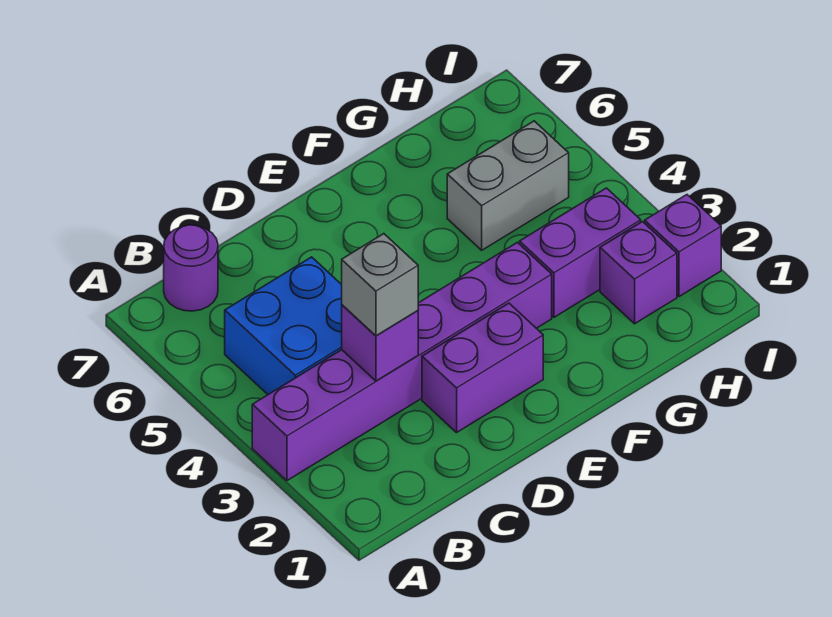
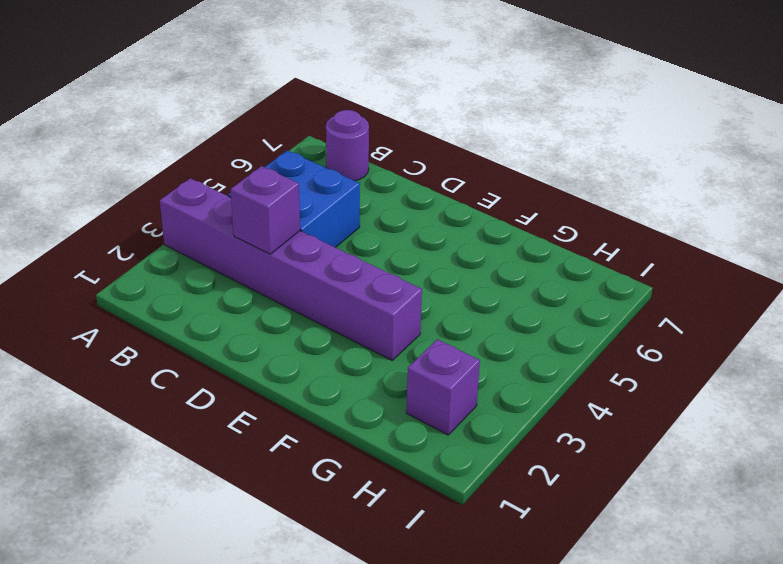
none -> purple brick D2:E2 level 1
none -> purple brick G3:H3 level 1

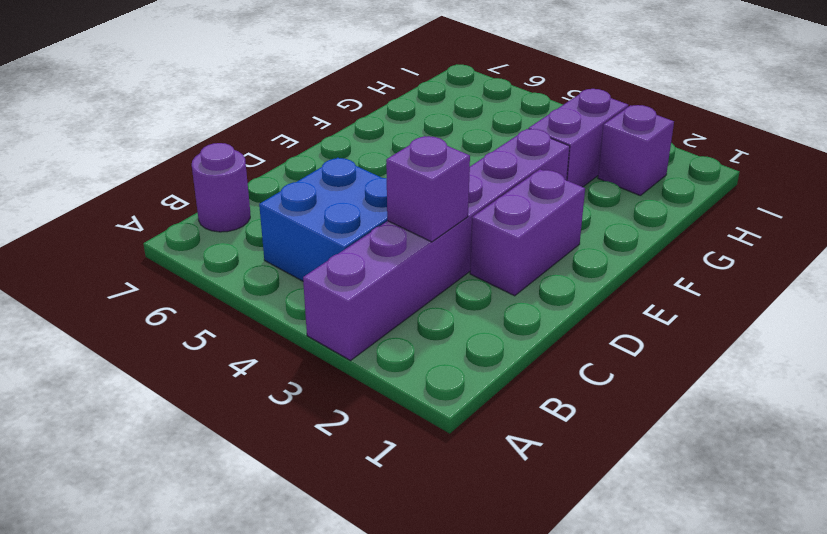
none -> grey brick G5:H5 level 1
none -> purple brick I2 level 1

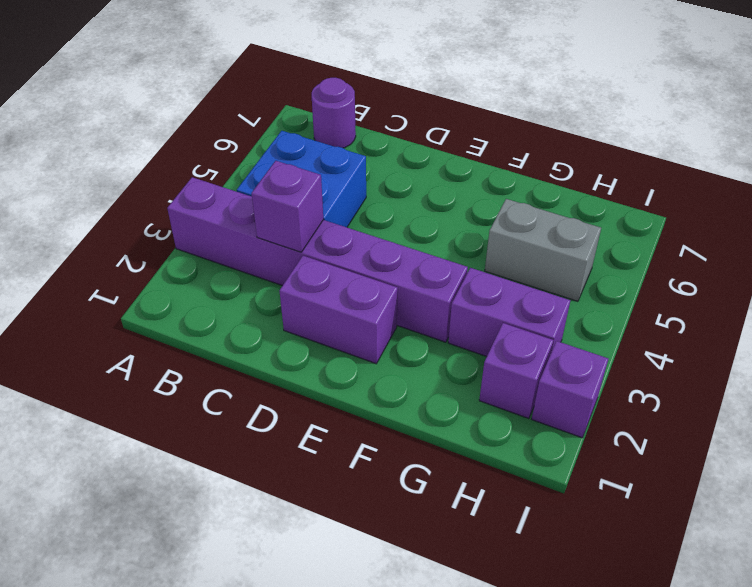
none -> grey brick C3 level 3

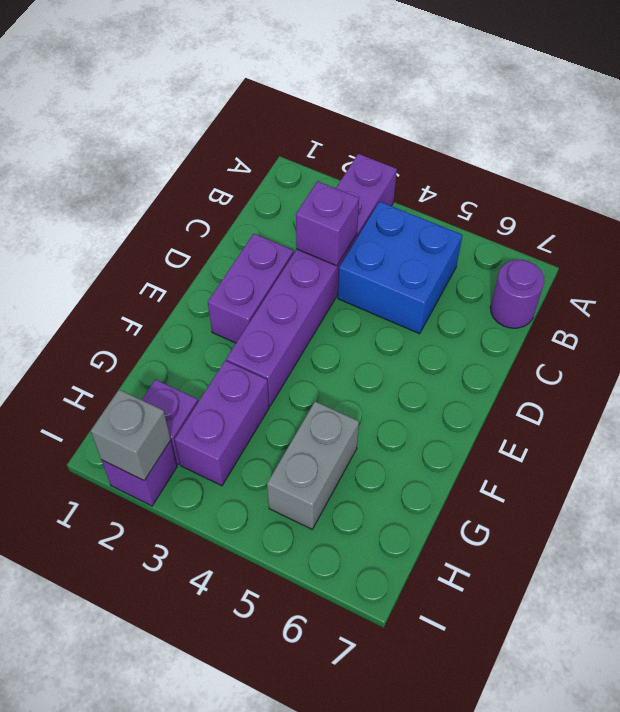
grey brick I2 level 2 -> grey brick C3 level 3

